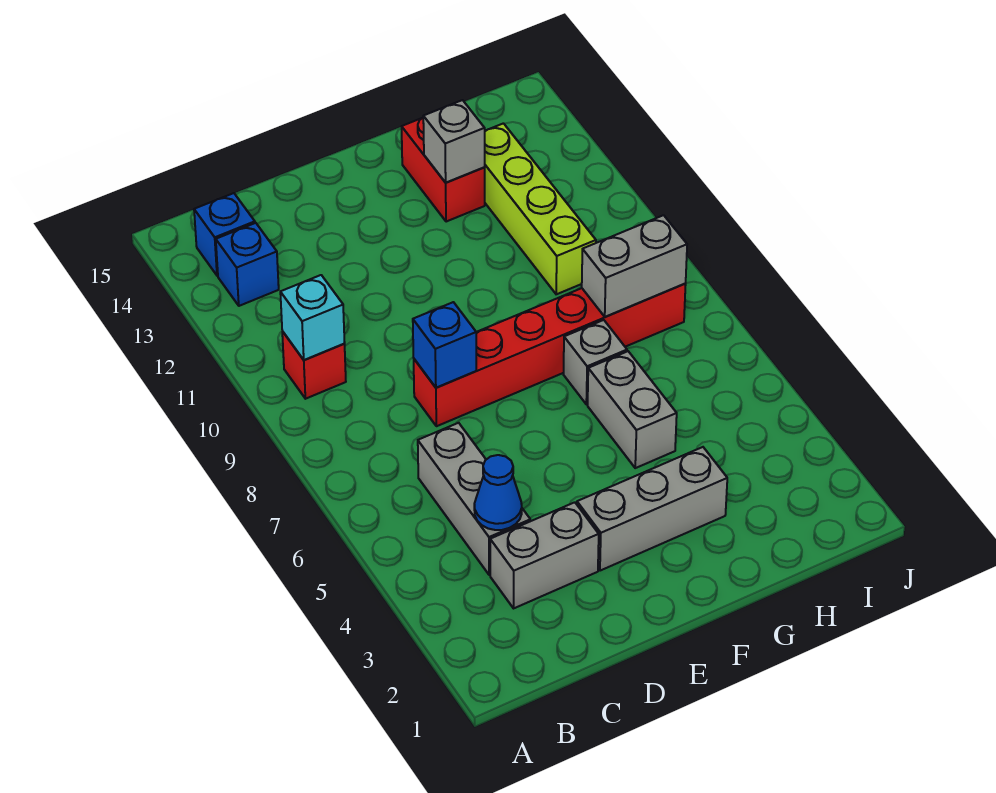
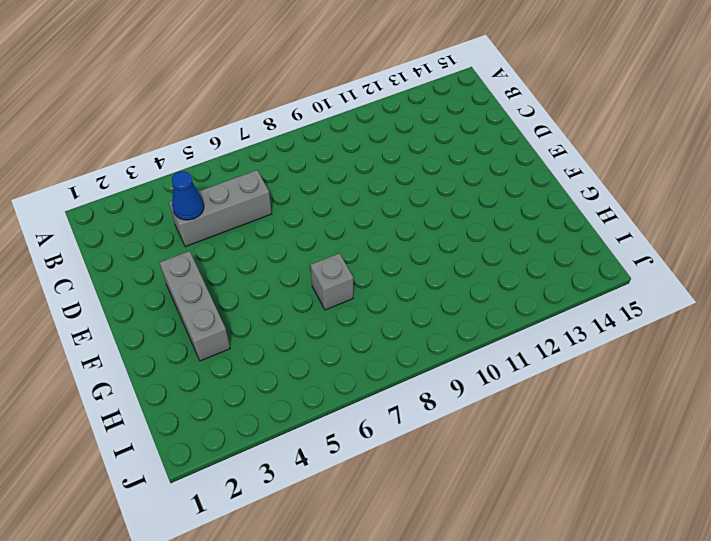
none -> red brick B10 level 1
none -> blue brick B13 level 1
none -> blue brick B14 level 1

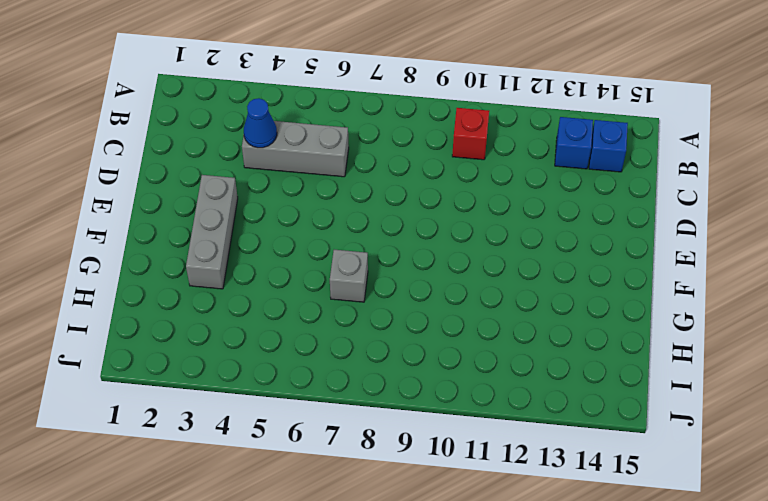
none -> grey brick C3:D3 level 1
none -> red brick D8:I8 level 1
none -> grey brick G5:G6 level 1

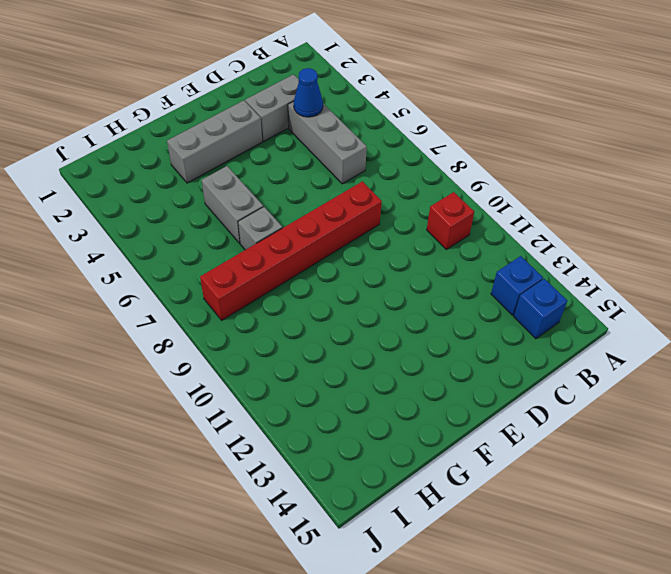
none -> red brick G13:G14 level 1
none -> lime brick H10:H13 level 1
none -> cyan brick B10 level 2

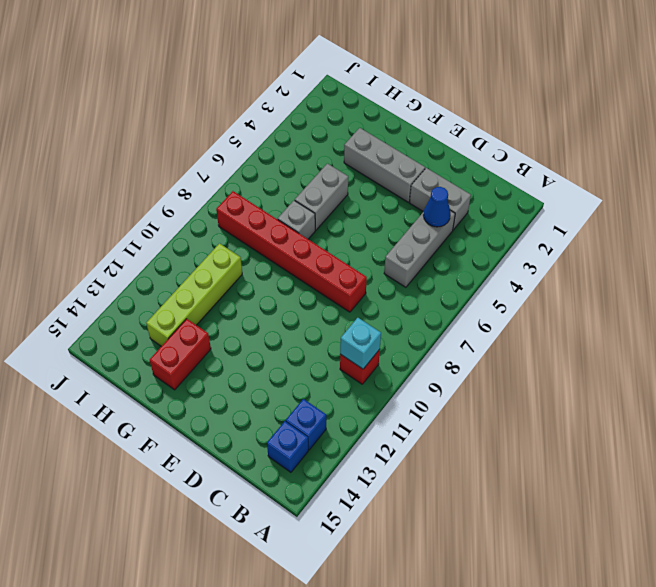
none -> blue brick D8 level 2
none -> grey brick G13 level 2
none -> grey brick H8:I8 level 2

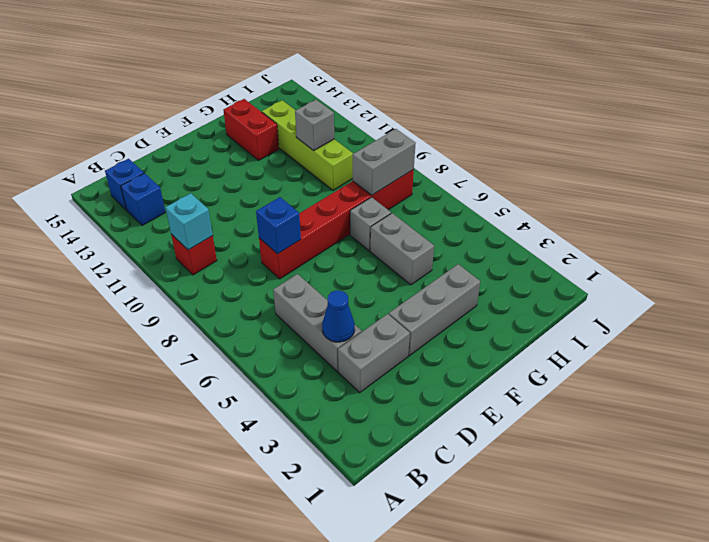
grey brick H11 level 2 -> grey brick G13 level 2

